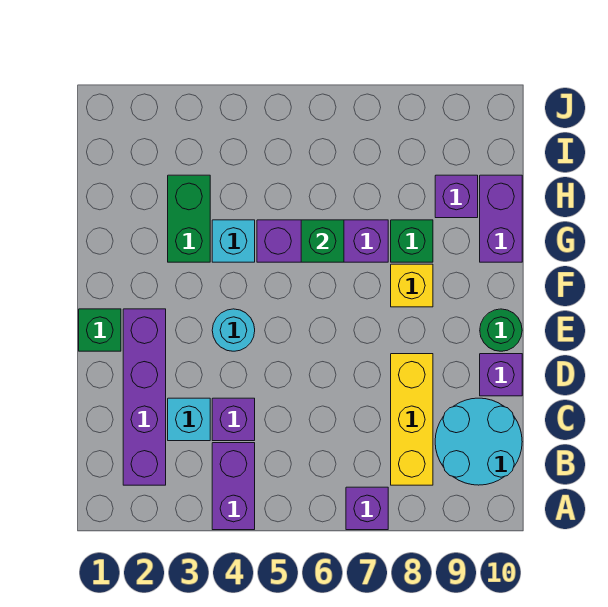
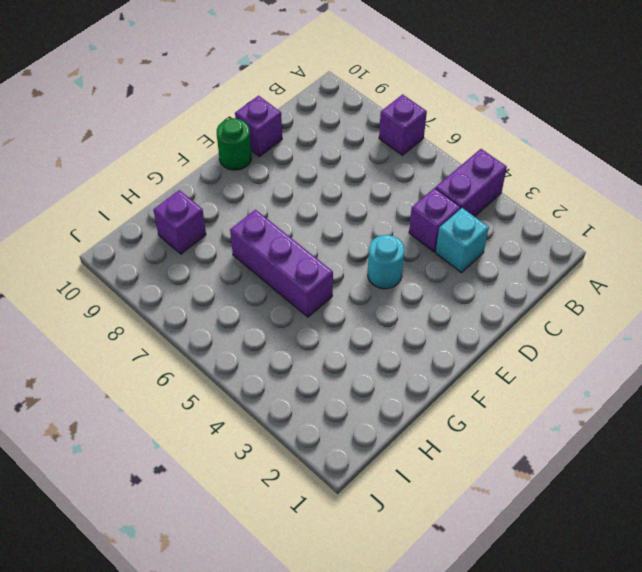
none -> purple brick B2:E2 level 1
none -> yellow brick B8:D8 level 1
none -> cyan round brick B9:C10 level 1

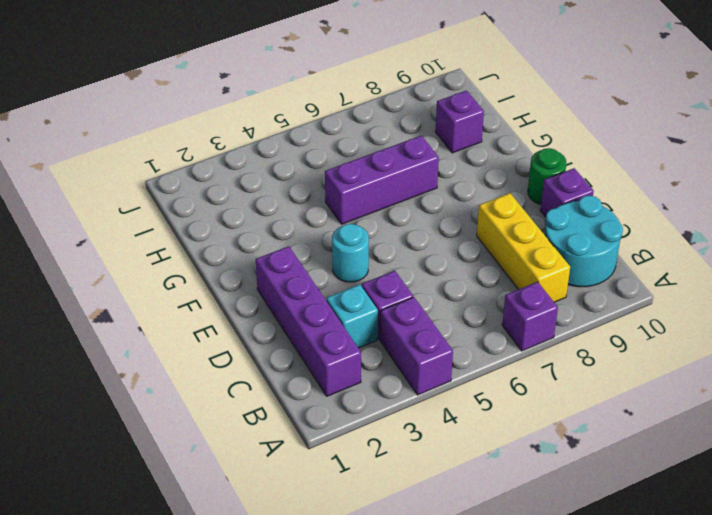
none -> green brick E1 level 1
none -> yellow brick F8 level 1
none -> green brick G3:H3 level 1

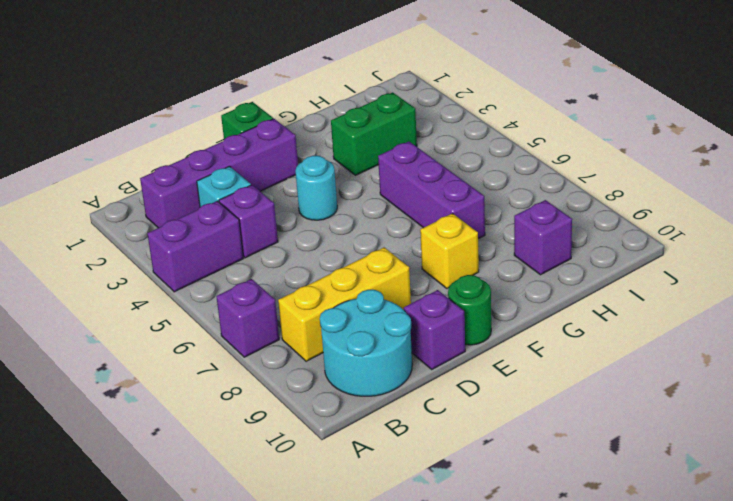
none -> cyan brick G4 level 1
none -> green brick G8 level 1
none -> purple brick G10:H10 level 1

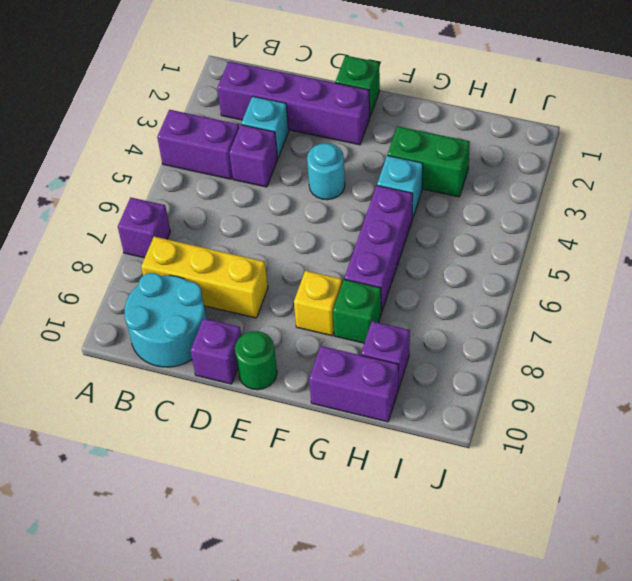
none -> green brick G6 level 2

